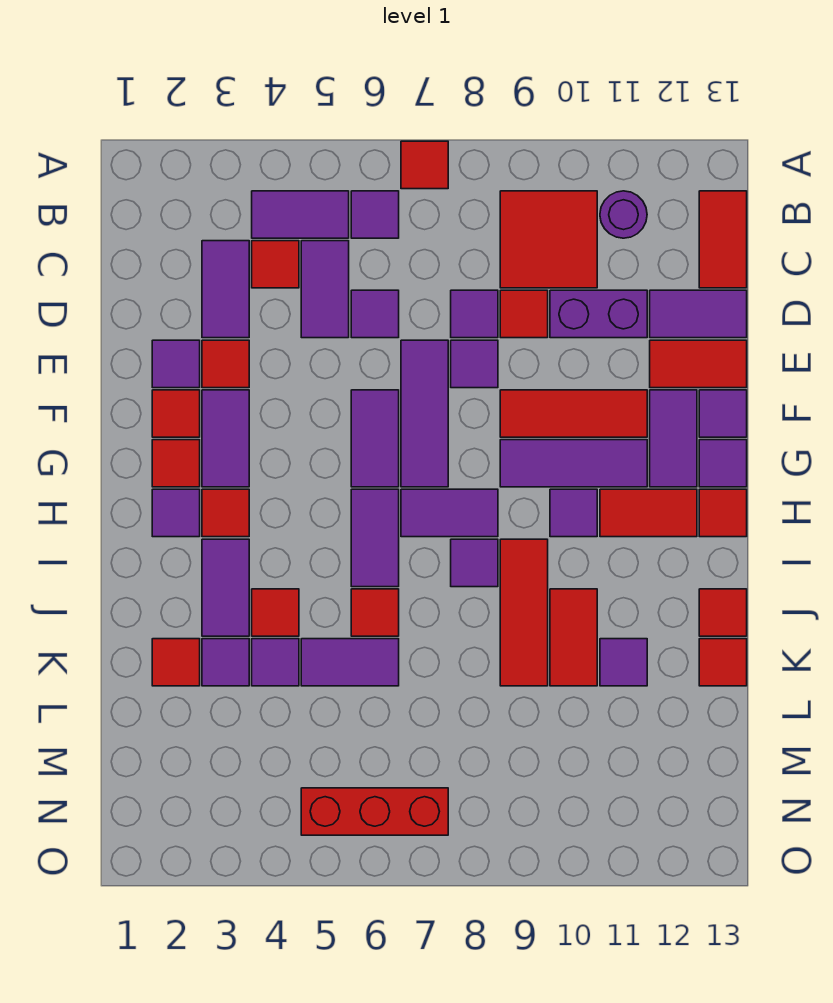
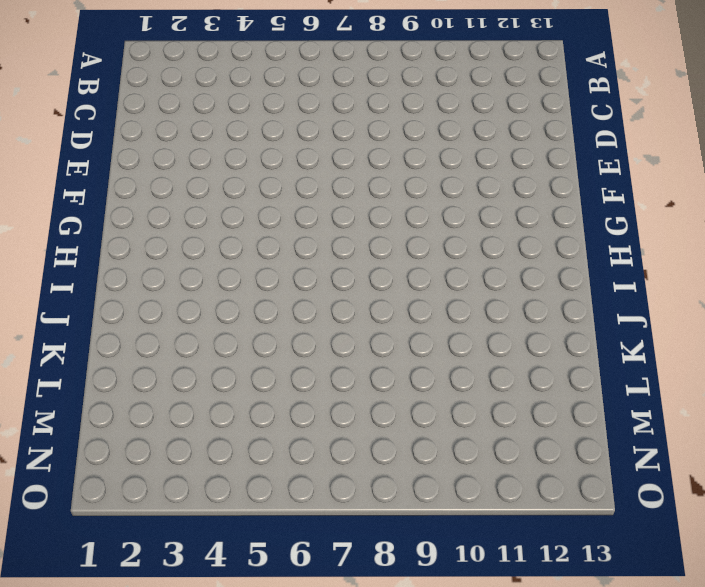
none -> red tile A7 level 1
none -> purple tile B4:B5 level 1
none -> purple tile B6 level 1
none -> red tile B9:C10 level 1

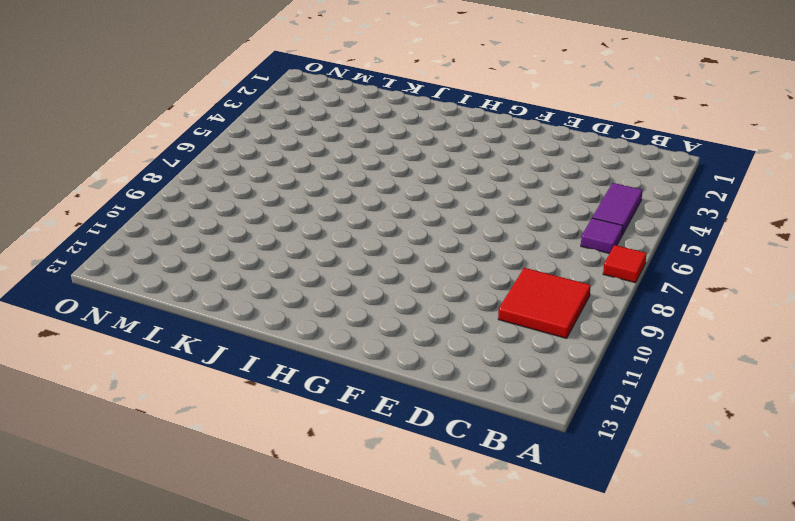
none -> purple round brick B11 level 1
none -> red tile B13:C13 level 1
none -> purple tile C3:D3 level 1
none -> red tile C4 level 1

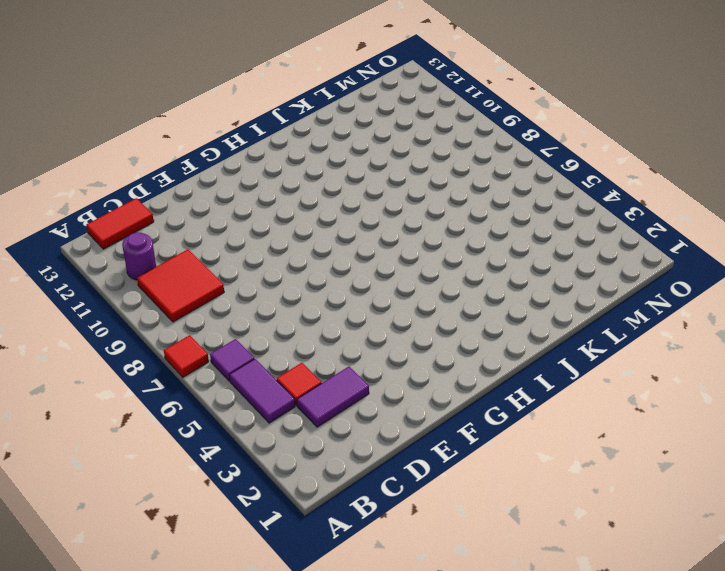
none -> purple tile C5:D5 level 1
none -> purple tile D6 level 1
none -> purple tile D8 level 1
none -> red tile D9 level 1

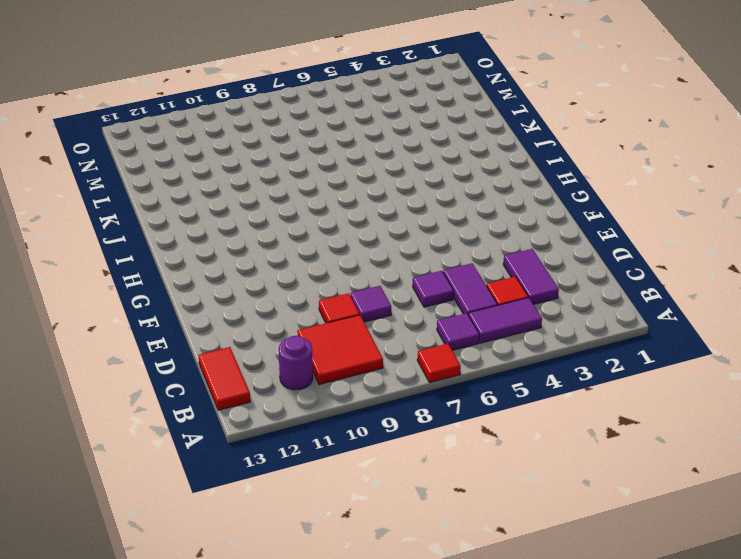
none -> purple brick D10:D11 level 1
none -> purple tile D12:D13 level 1
none -> purple tile E2 level 1
none -> red tile E3 level 1

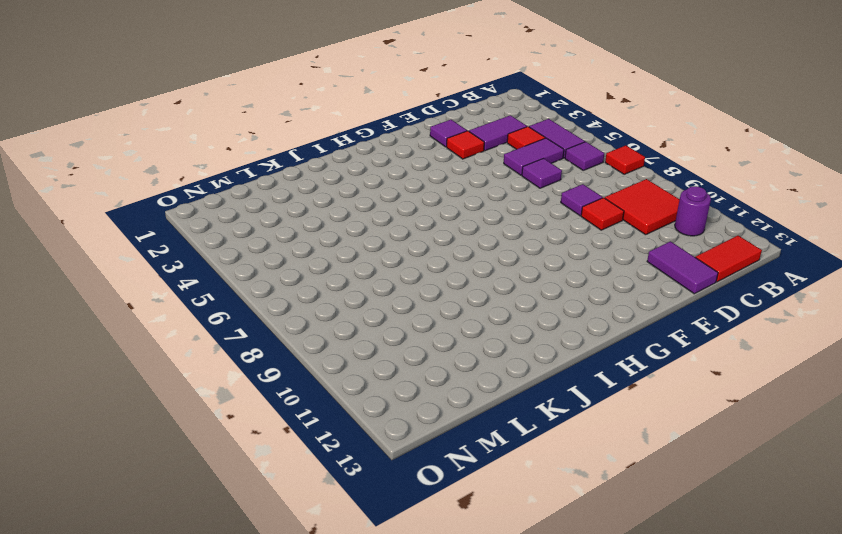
none -> purple brick D10:D11 level 1
none -> purple tile E7:G7 level 1
none -> purple tile E8 level 1
none -> red tile E12:E13 level 1

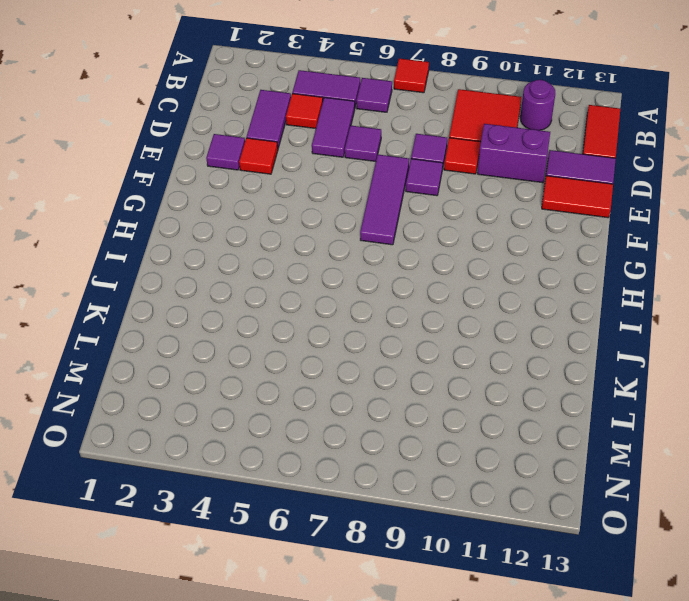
none -> red tile F2 level 1
none -> purple tile F3:G3 level 1
none -> purple tile F6:G6 level 1
none -> red tile F9:F11 level 1

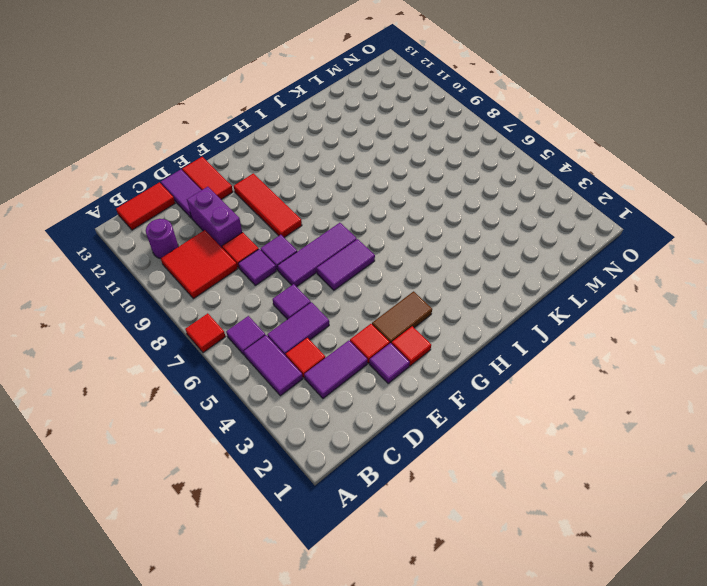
brown tile F3:G3 level 1 -> purple tile F3:G3 level 1
none -> purple tile F12:G12 level 1
none -> purple tile F13 level 1
none -> red tile G2 level 1
none -> purple tile G9:G11 level 1

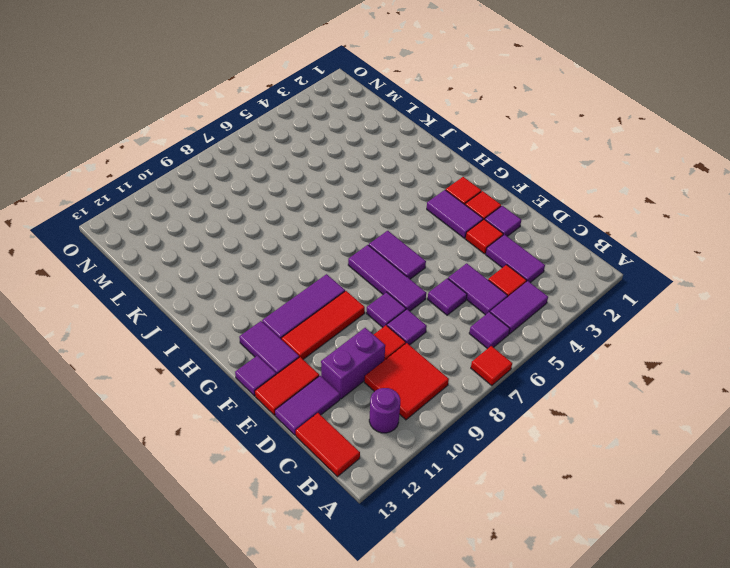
none -> purple tile G13 level 1
none -> purple tile H2 level 1
none -> red tile H3 level 1
none -> purple tile H6:I6 level 1

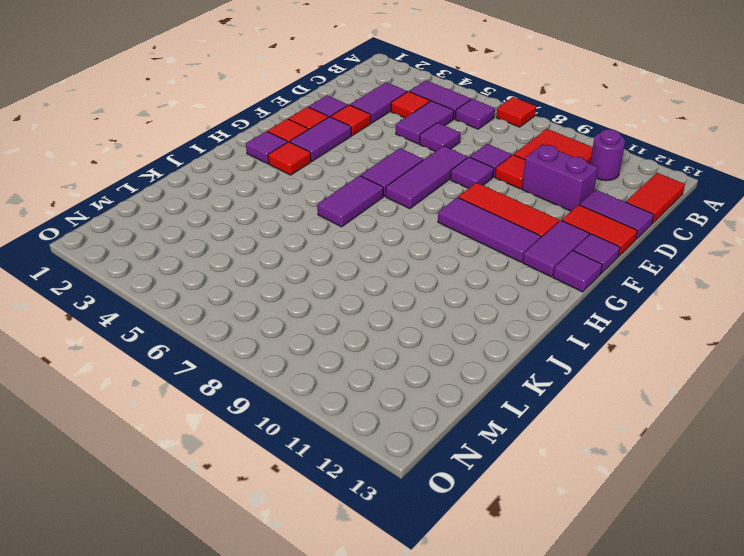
none -> purple tile H7:H8 level 1
none -> purple tile H10 level 1
none -> red tile H11:H12 level 1
none -> red tile H13 level 1

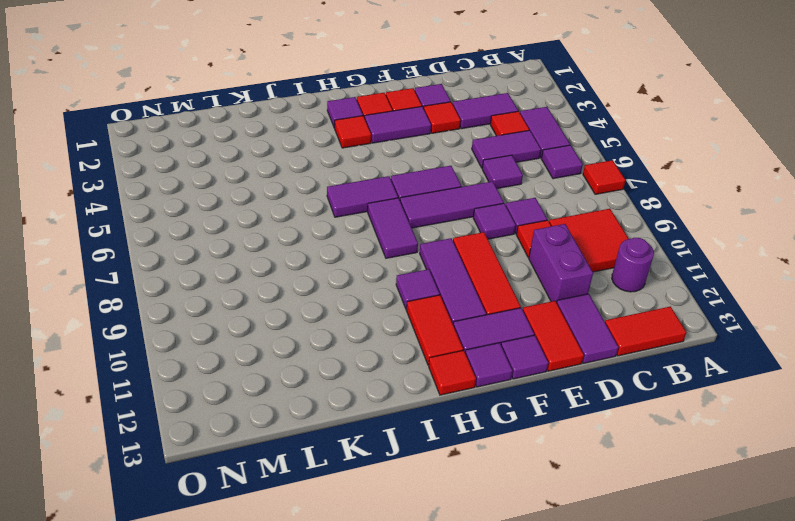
none -> purple tile I3:J3 level 1
none -> purple tile I8 level 1
none -> red tile I9:K9 level 1
none -> red tile J4 level 1

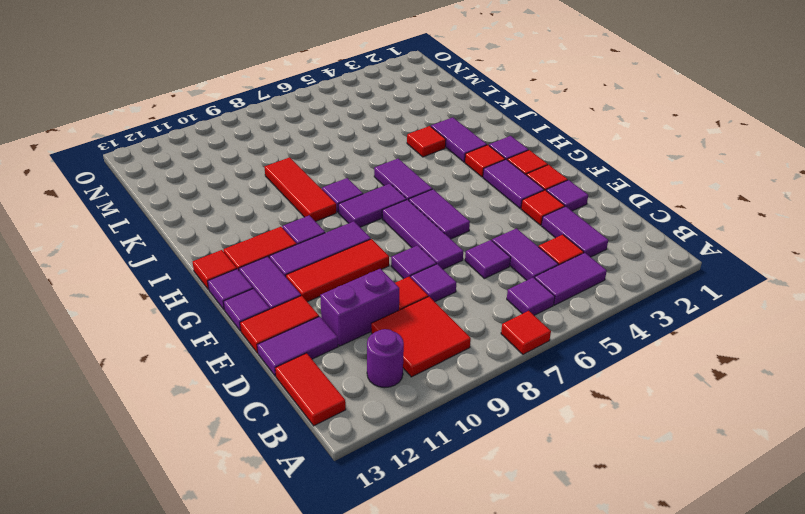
none -> red tile J6 level 1
none -> red tile J10:K10 level 1
none -> red tile J13 level 1
none -> red tile K2 level 1

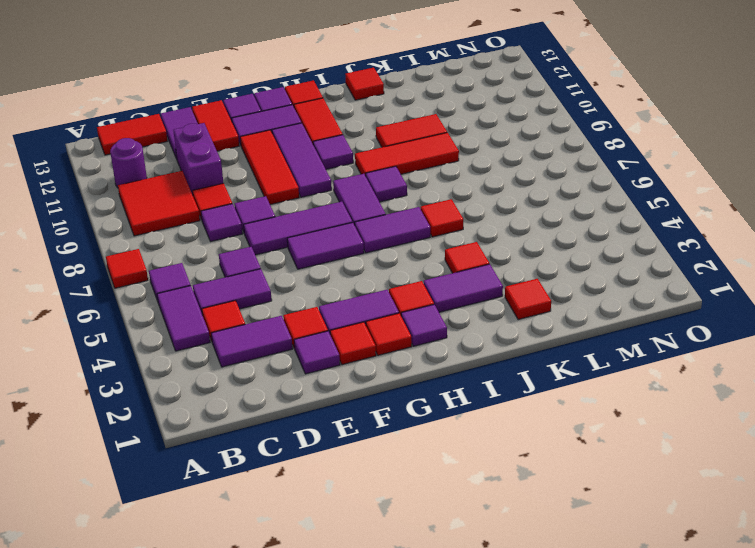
none -> purple tile K3 level 1
none -> purple tile K4 level 1
none -> purple tile K5:K6 level 1
none -> purple tile K11 level 1

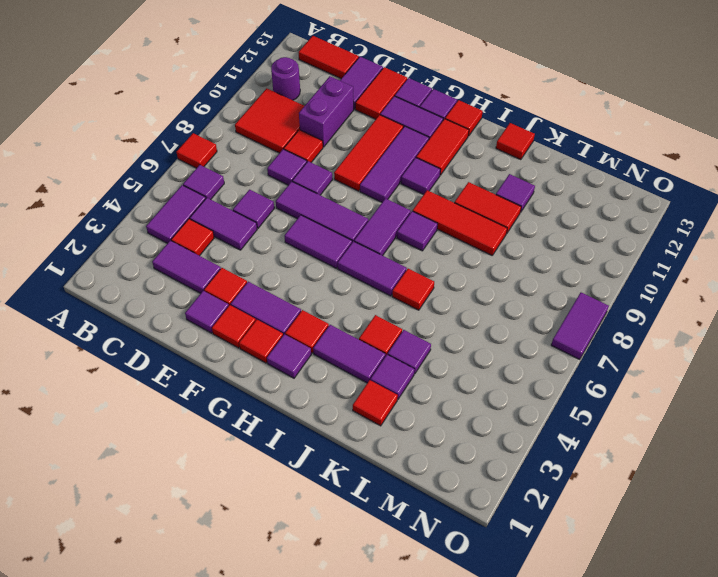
purple tile O7:O8 level 1 -> purple tile K5:K6 level 1
none -> red tile K13 level 1
none -> red brick N5:N7 level 1

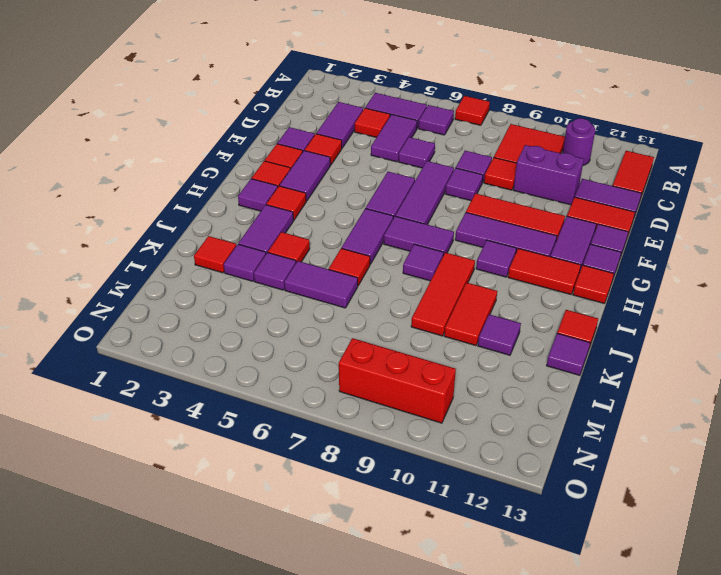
purple tile K13 level 1 -> red tile K13 level 1
red brick N8:N10 level 1 -> red brick N5:N7 level 1

